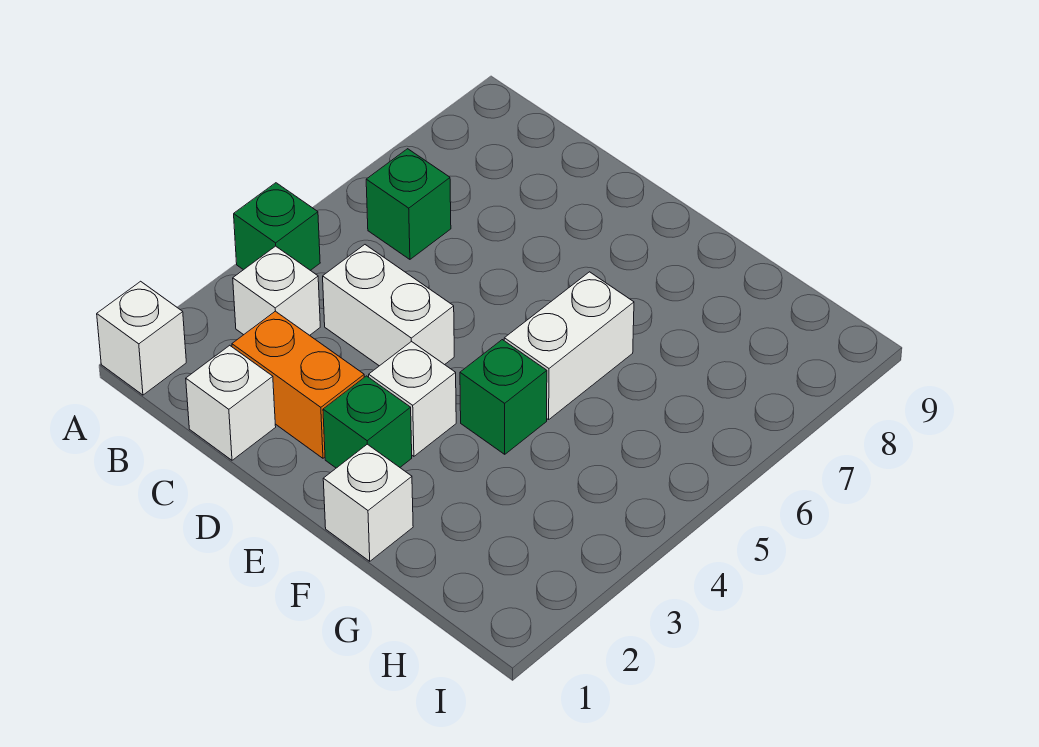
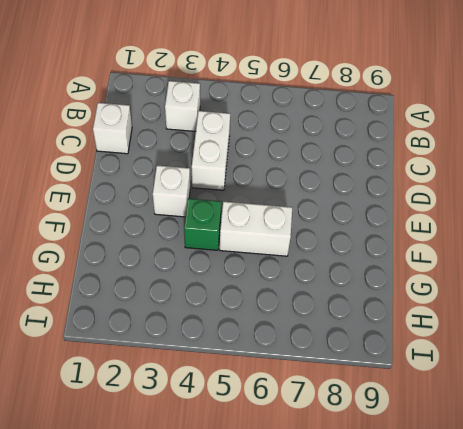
none -> white brick A1 level 1
none -> green brick A4 level 1
none -> green brick B6 level 1

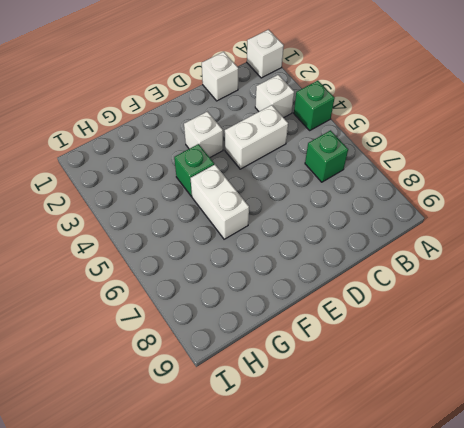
none -> orange brick C2:D2 level 1
none -> green brick E2 level 1
none -> white brick F1 level 1

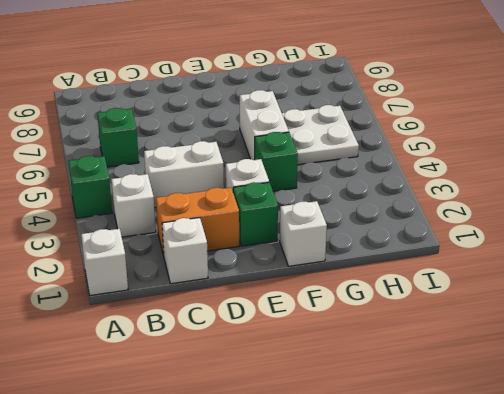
white plate G5:H6 level 1 -> none

